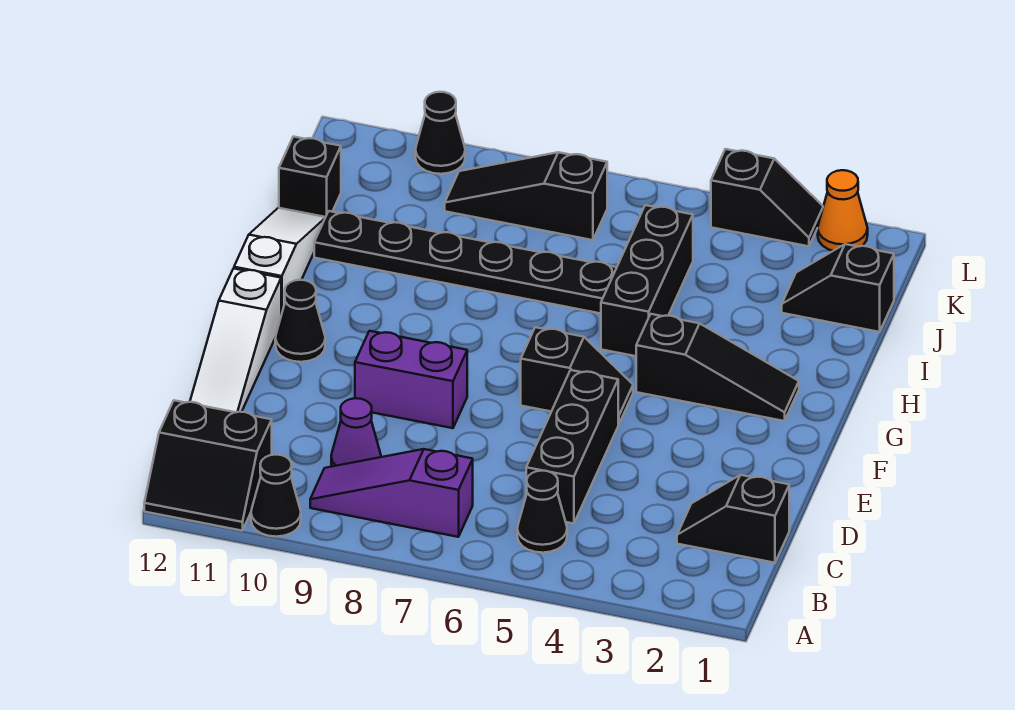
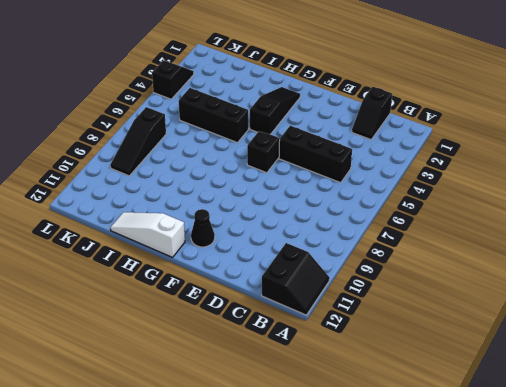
none -> black cone A10 level 1
none -> black cone B5 level 1
none -> purple slope B7:B9 level 1 top 7

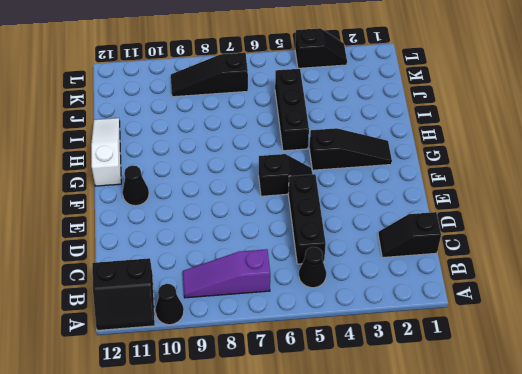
none -> purple cone C9 level 1
none -> white slope D12:F12 level 1 top F
none -> purple brick E8:E9 level 1

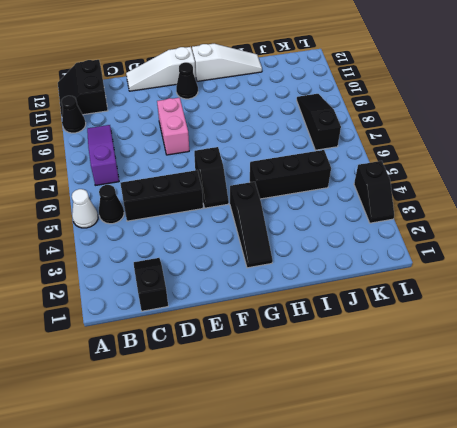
white cone A5 level 1 -> none
pink brick E8:E9 level 1 -> purple brick E8:E9 level 1
none -> purple cone C9 level 1
none -> black plate I6:I11 level 1
none -> black slope J1:J2 level 1 top 1

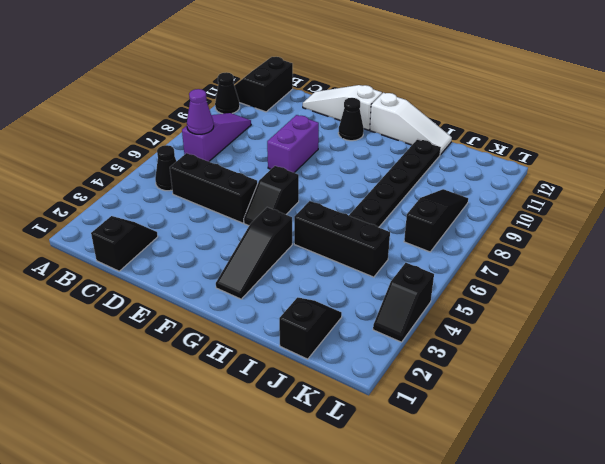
purple cone B7 level 2 -> purple cone C9 level 1
none -> black brick J12 level 1
none -> orange cone L2 level 1
none -> black cone L10 level 1

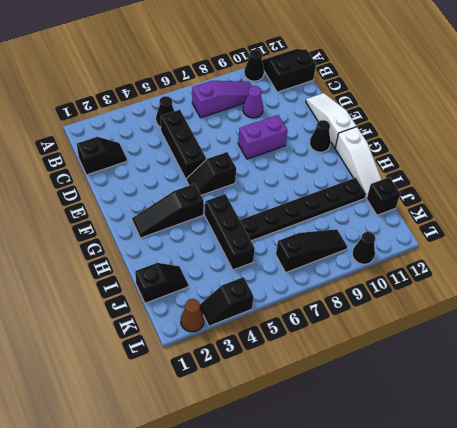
brown cone L2 level 1 -> orange cone L2 level 1

